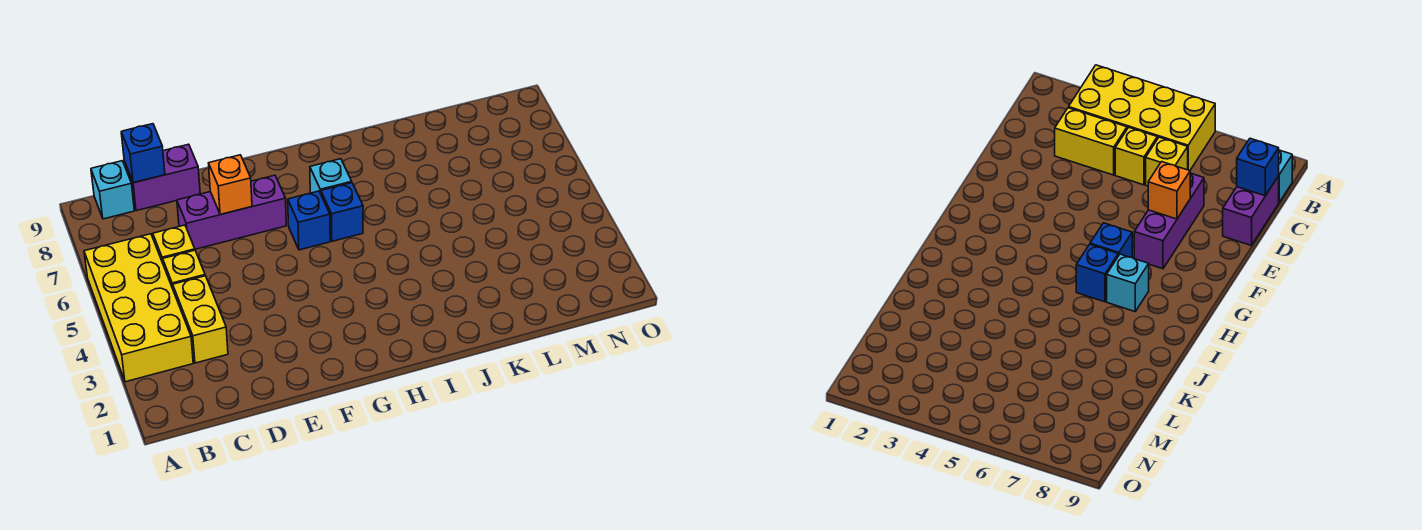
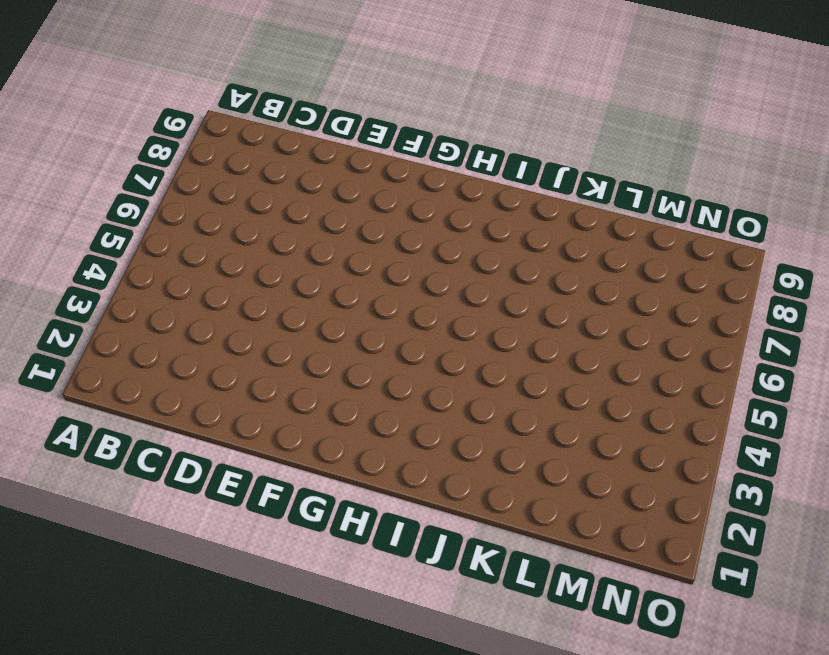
none -> yellow brick A3:B6 level 1
none -> cyan brick B9 level 1
none -> yellow brick C3:C4 level 1

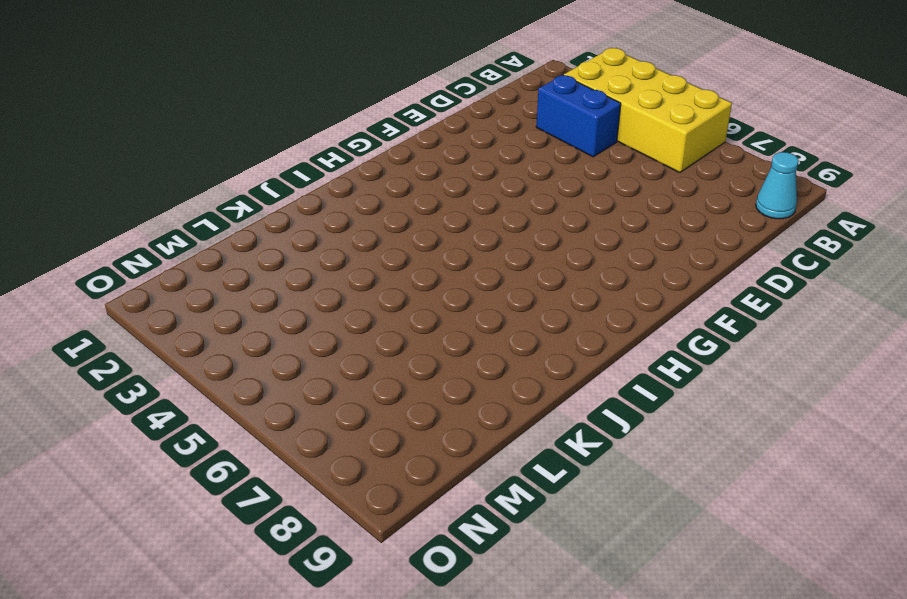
cyan cone B9 level 1 -> cyan brick B9 level 1
blue brick C3:C4 level 1 -> yellow brick C3:C4 level 1
none -> yellow brick C5 level 1
none -> yellow brick C6 level 1
none -> purple brick C9:D9 level 1

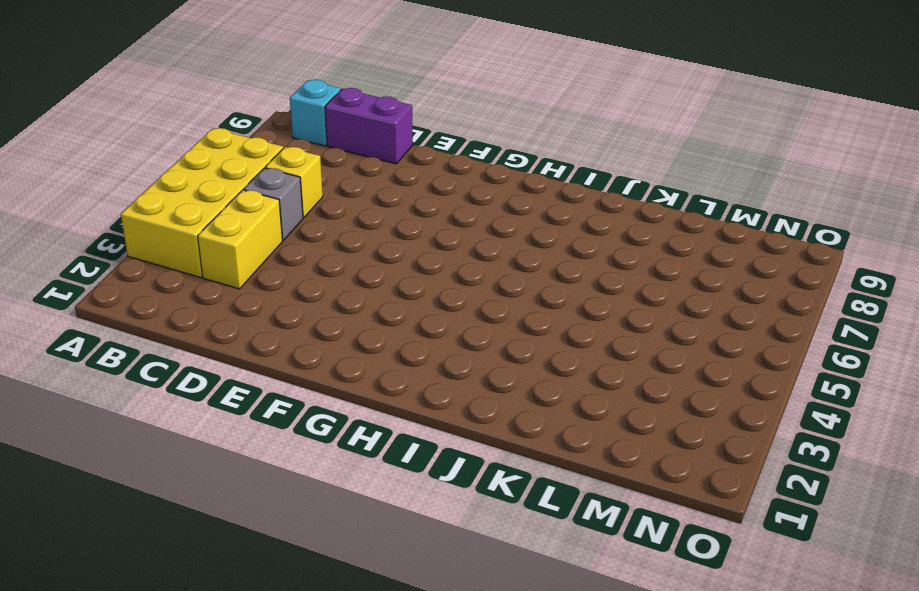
grey brick C5 level 1 -> yellow brick C5 level 1
none -> purple brick D7:F7 level 1
none -> blue brick G6 level 1
none -> blue brick H6 level 1

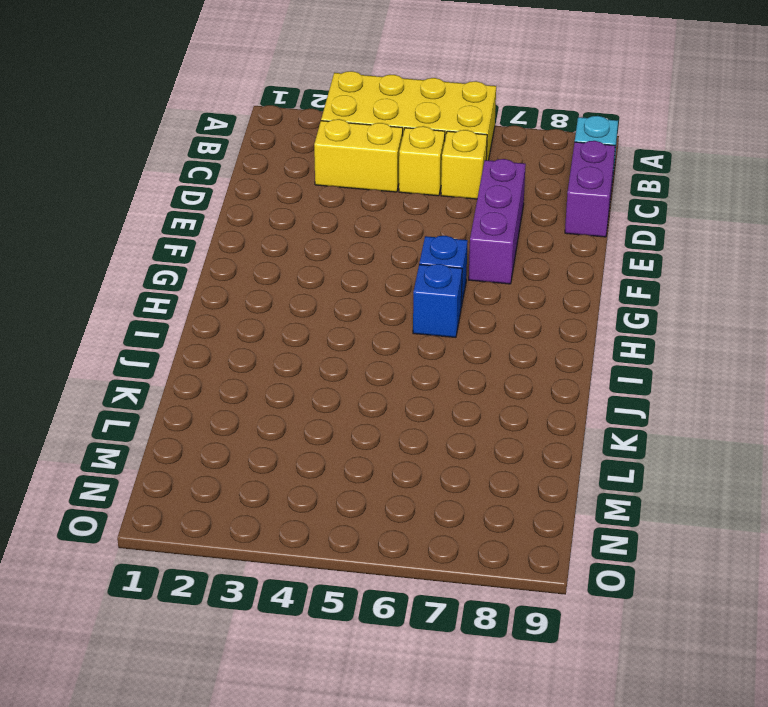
none -> cyan brick H7 level 1
none -> blue brick C9 level 2
none -> orange brick E7 level 2

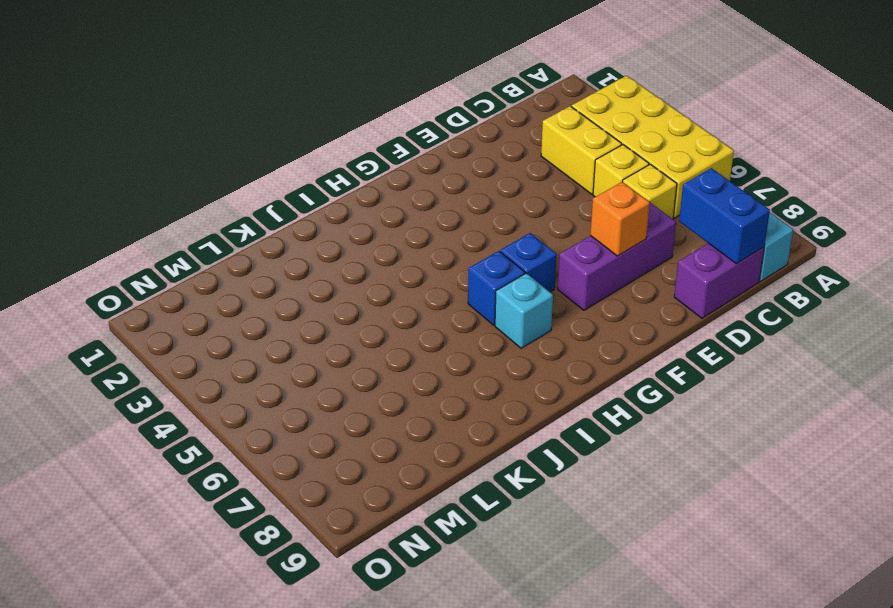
blue brick C8:C9 level 2 -> blue brick C9 level 2

